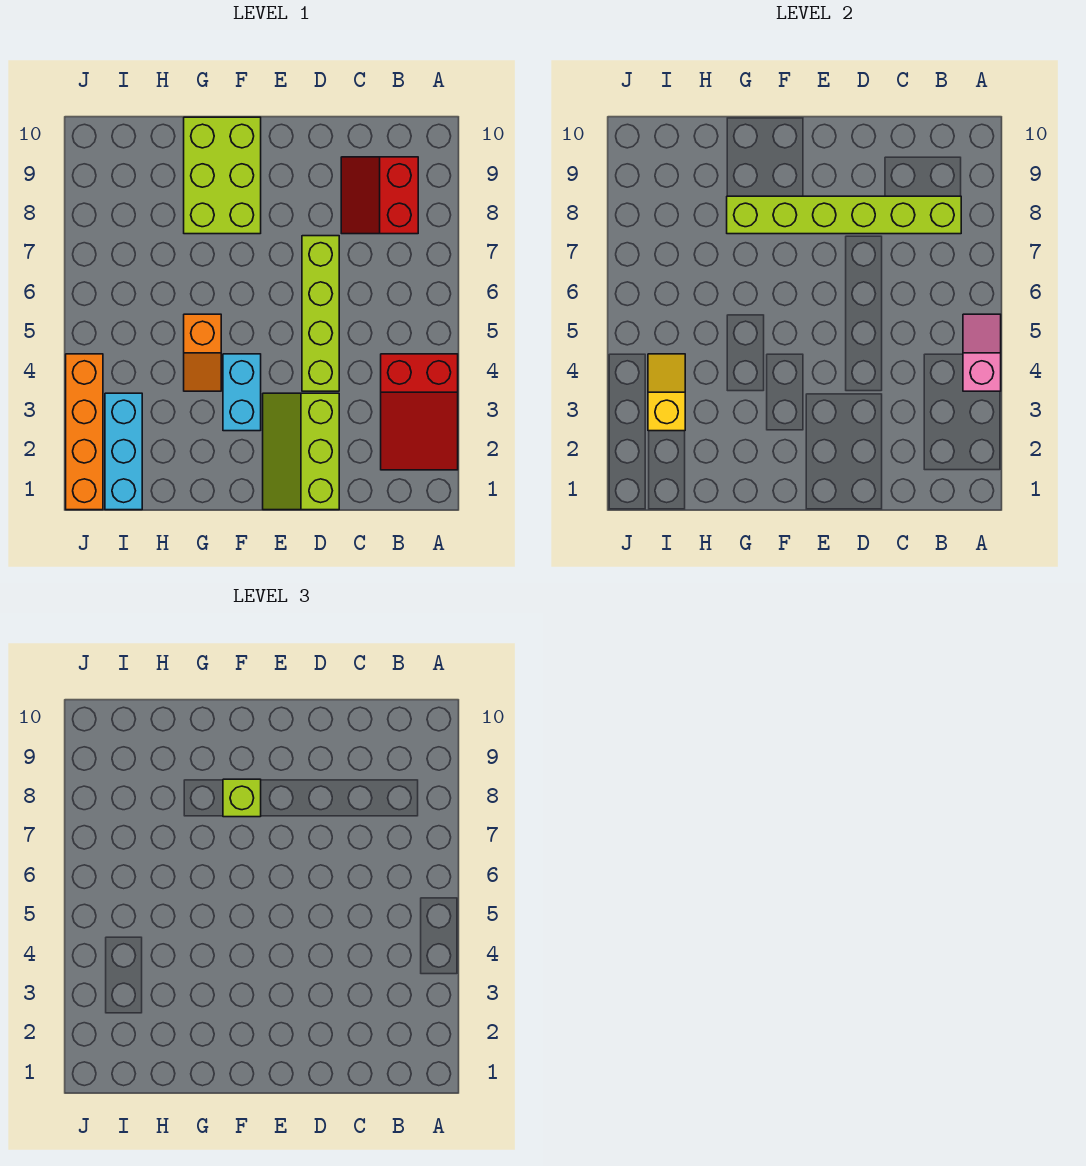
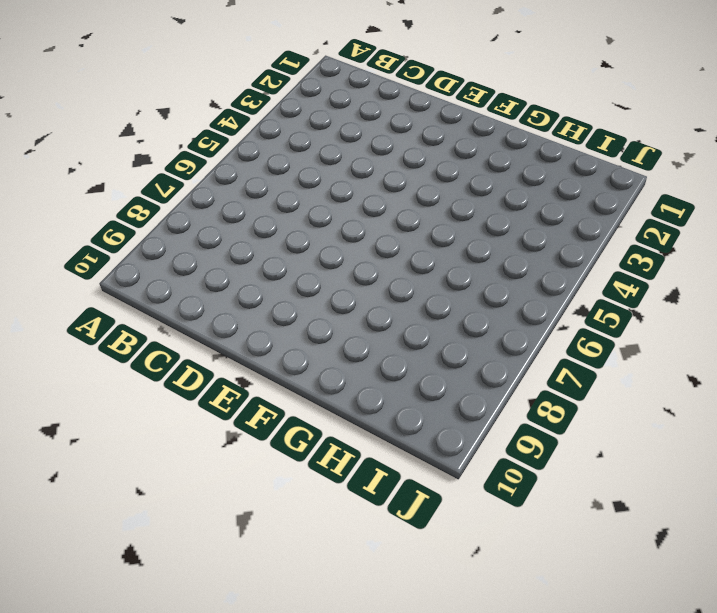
none -> red slope A2:B4 level 1 top 4
none -> red slope B8:C9 level 1 top B
none -> lime slope D1:E3 level 1 top D

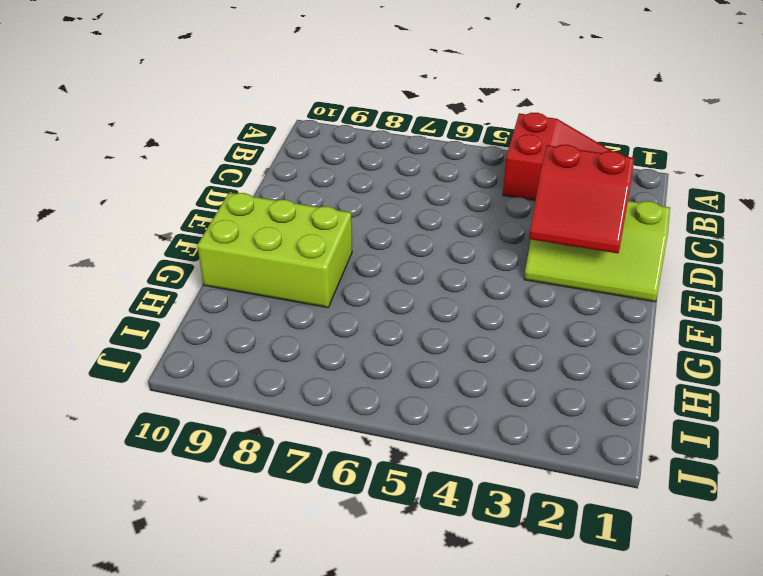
red slope D2:E3 level 2 top D -> red slope B8:C9 level 1 top B
none -> lime brick D4:D7 level 1
none -> cyan brick F3:F4 level 1
none -> orange slope G4:G5 level 1 top 5

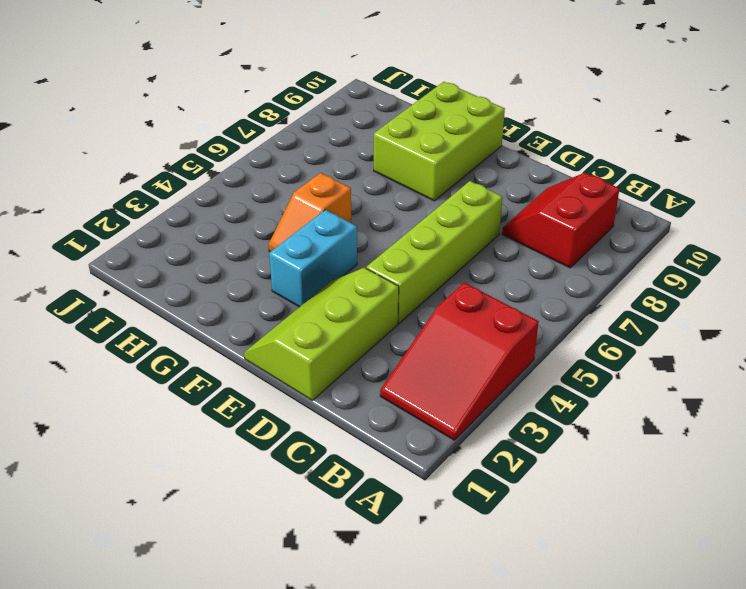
none -> cyan brick I1:I3 level 1
none -> orange brick J1:J4 level 1
none -> pink slope A4:A5 level 2 top 4

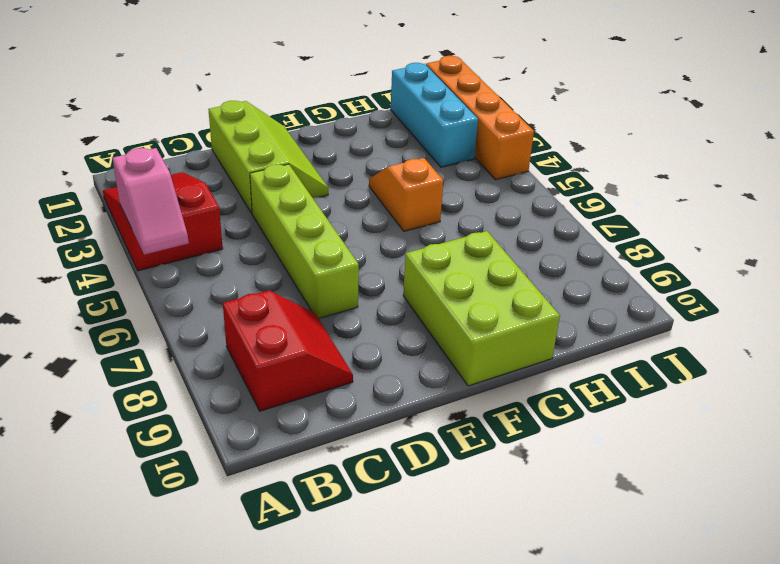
none -> cyan brick F3:F4 level 1
none -> lime brick B8:G8 level 2
none -> yellow slope I3:I4 level 2 top 3

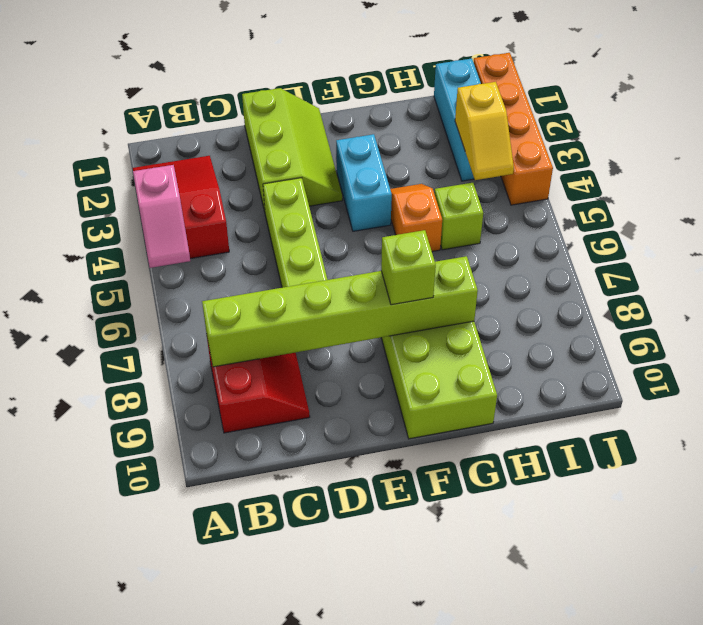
lime brick H5 level 1 -> none

